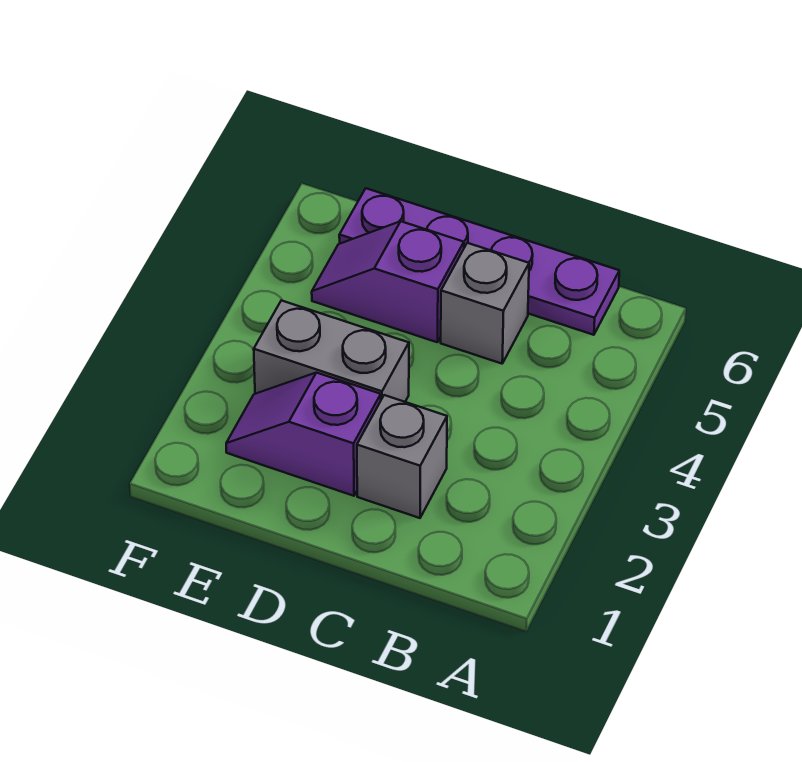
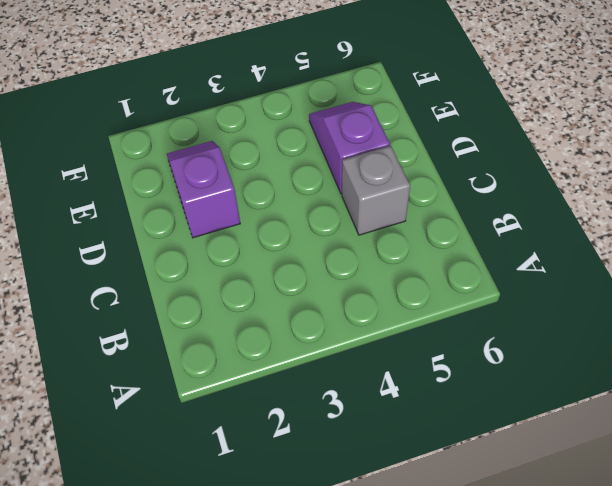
none -> purple plate B6:E6 level 1
none -> grey brick C2 level 1

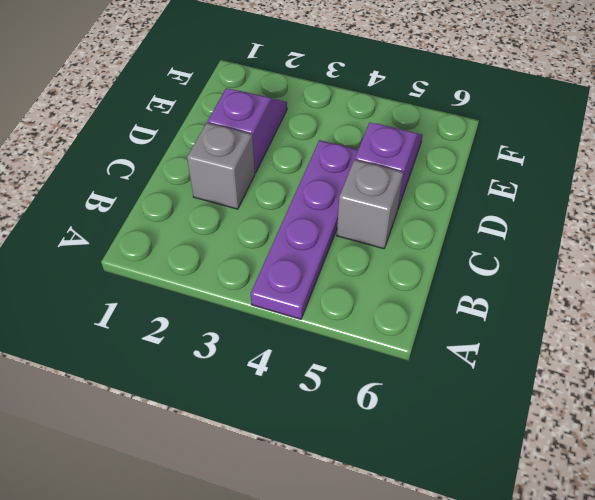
purple plate A4:D4 level 1 -> purple plate B6:E6 level 1
none -> grey brick D3:E3 level 1

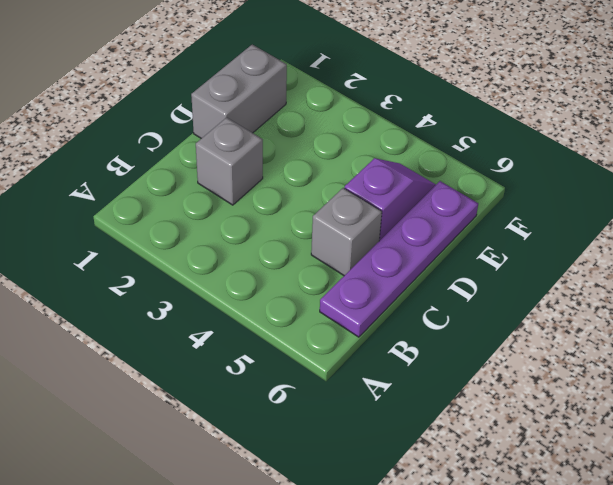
grey brick D1:E1 level 1 -> grey brick D3:E3 level 1
none -> purple slope D2:E2 level 1 top D

